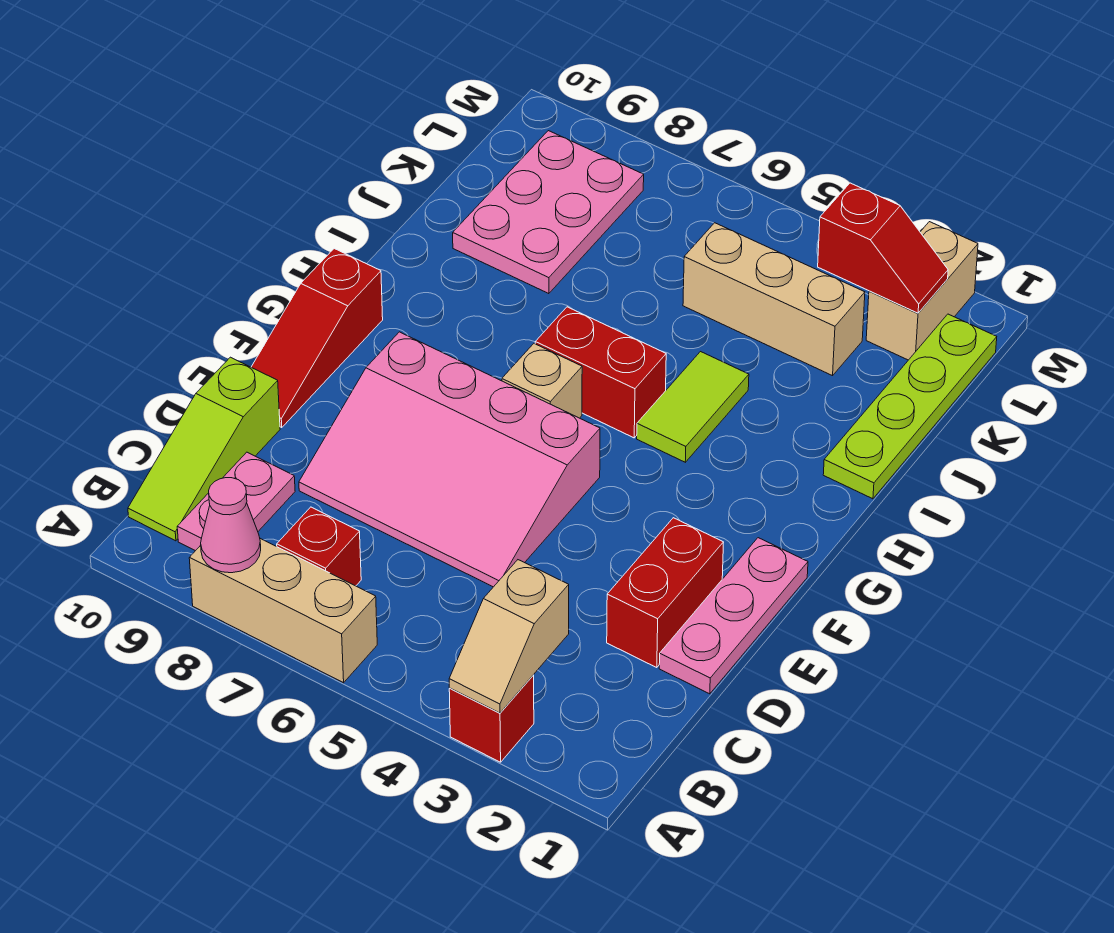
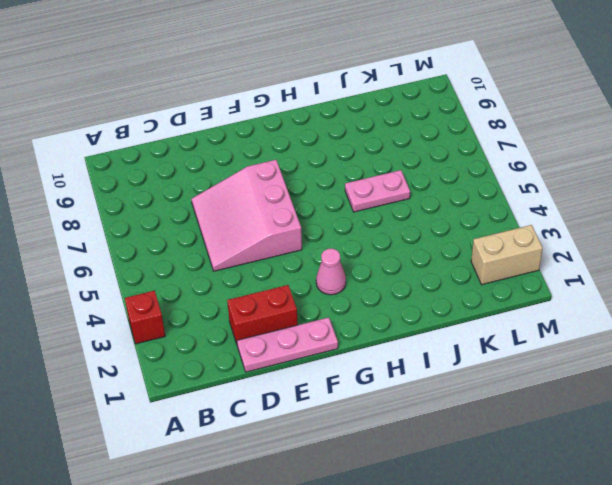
pink slope D5:F7 level 1 top F -> pink slope D5:F8 level 1 top F
pink cone G3 level 1 -> pink cone A8 level 2
pink plate I6:J6 level 1 -> pink plate B9:C9 level 1
none -> tan brick A6:A8 level 1
none -> red brick B7 level 1
none -> lime slope B10:D10 level 1 top D

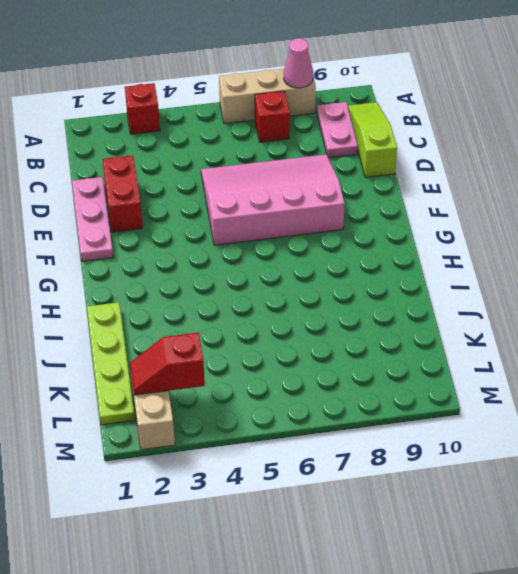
none -> red slope E10:G10 level 1 top G
none -> tan brick G6 level 1
none -> lime tile H4:I4 level 1

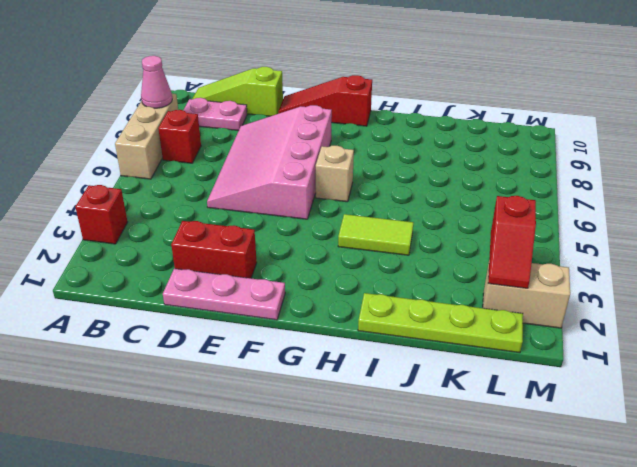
none -> red brick H5:H6 level 1
none -> pink plate J8:L9 level 1
none -> tan brick K3:K5 level 1

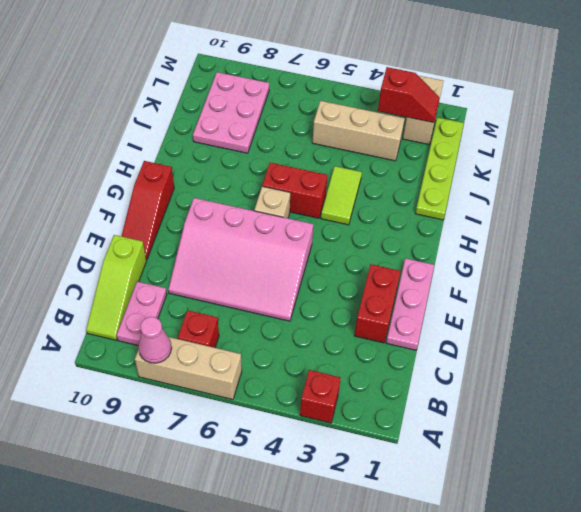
none -> tan slope A3:B3 level 2 top B

